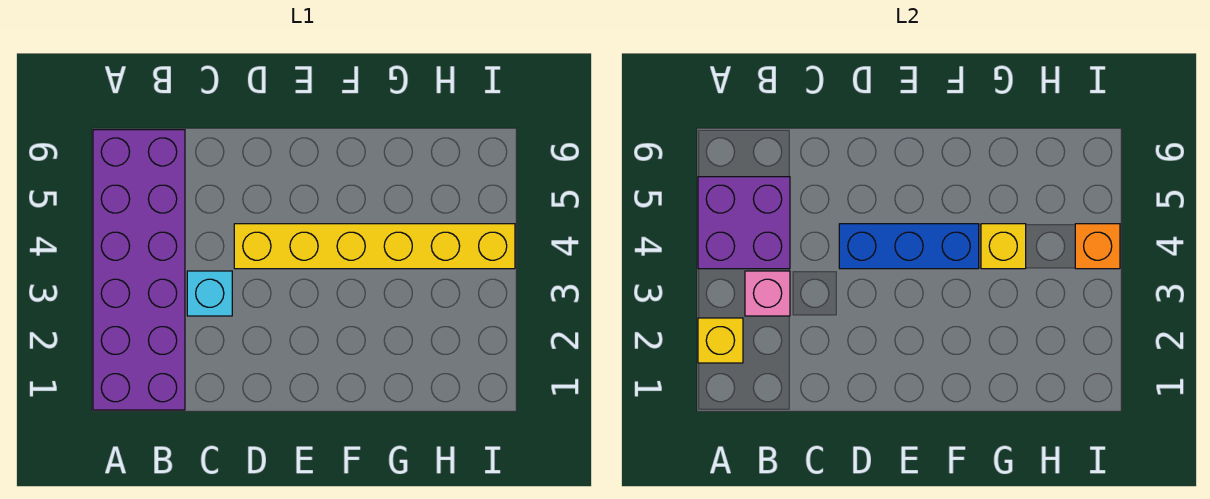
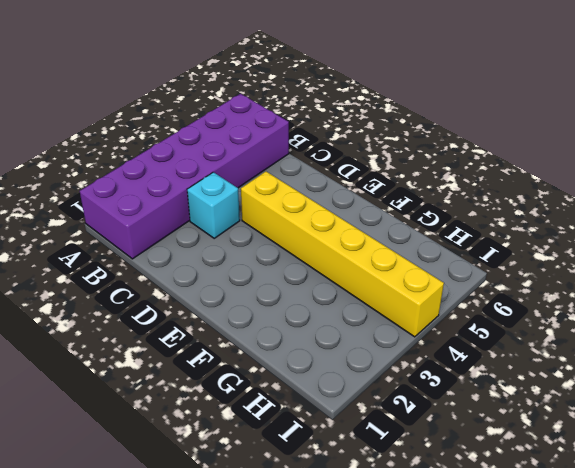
none -> yellow brick A2 level 2
none -> purple brick A4:B5 level 2

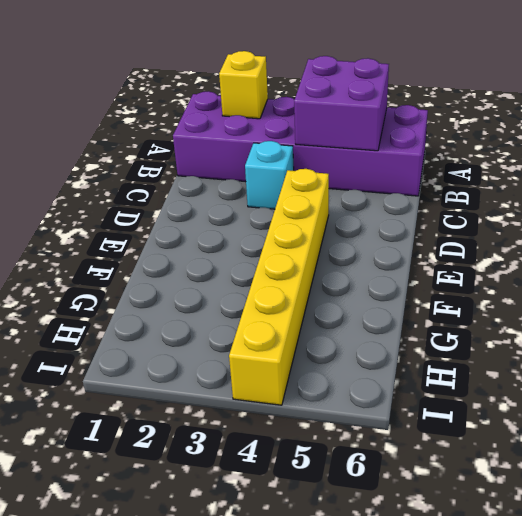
none -> pink brick B3 level 2
none -> blue brick D4:F4 level 2

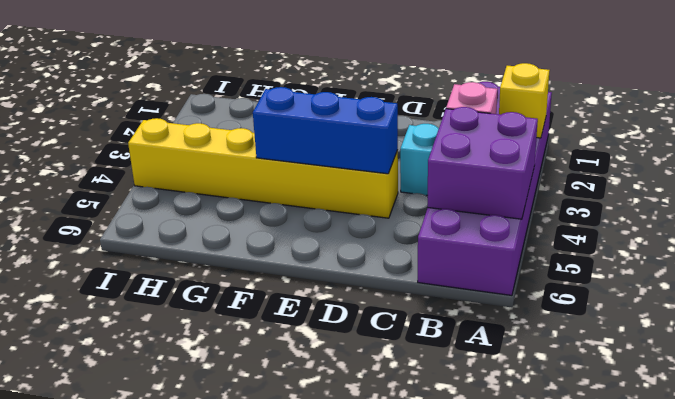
none -> yellow brick G4 level 2
none -> orange brick I4 level 2

